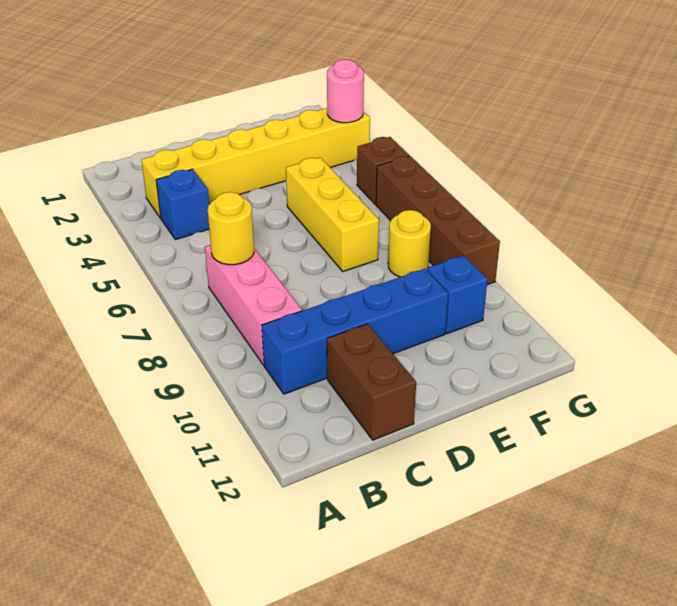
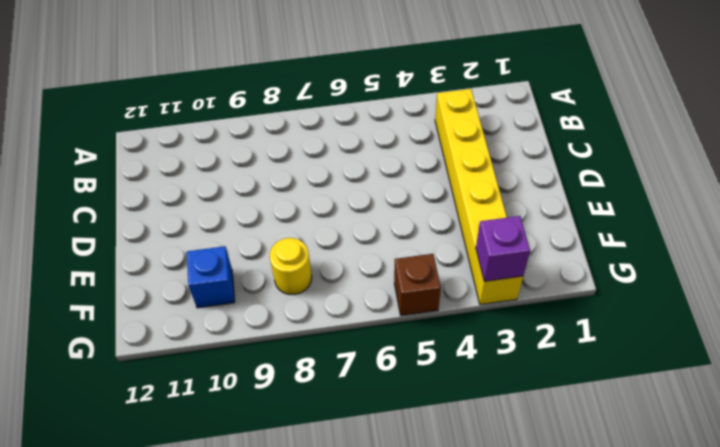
purple brick G3 level 2 -> pink round brick G3 level 2
none -> blue brick B4 level 1
none -> pink brick B7:B9 level 1
none -> blue brick B10:E10 level 1

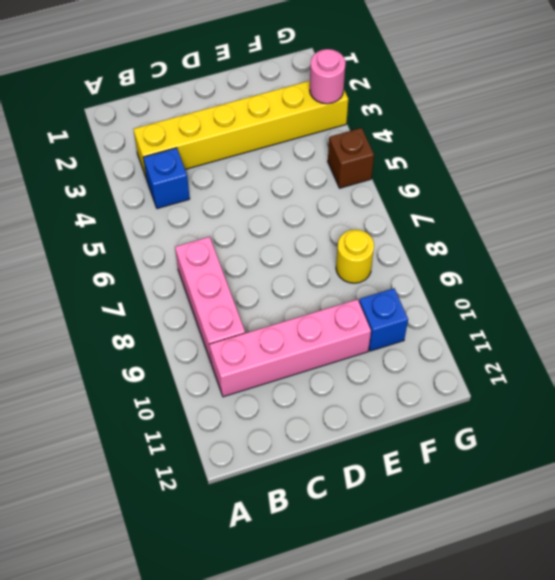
pink brick B10:E10 level 1 -> blue brick B10:E10 level 1
none -> brown brick C11:C12 level 1
none -> yellow brick E5:E7 level 1
none -> brown brick G6:G9 level 1

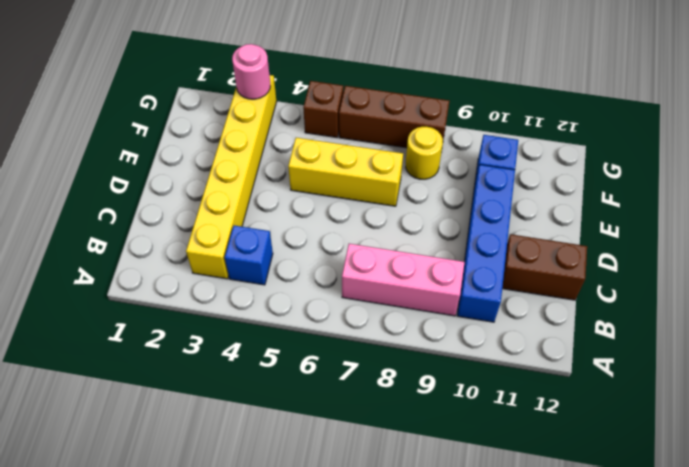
brown brick G6:G8 level 1 -> brown brick G6:G9 level 1
none -> yellow round brick B7 level 2

